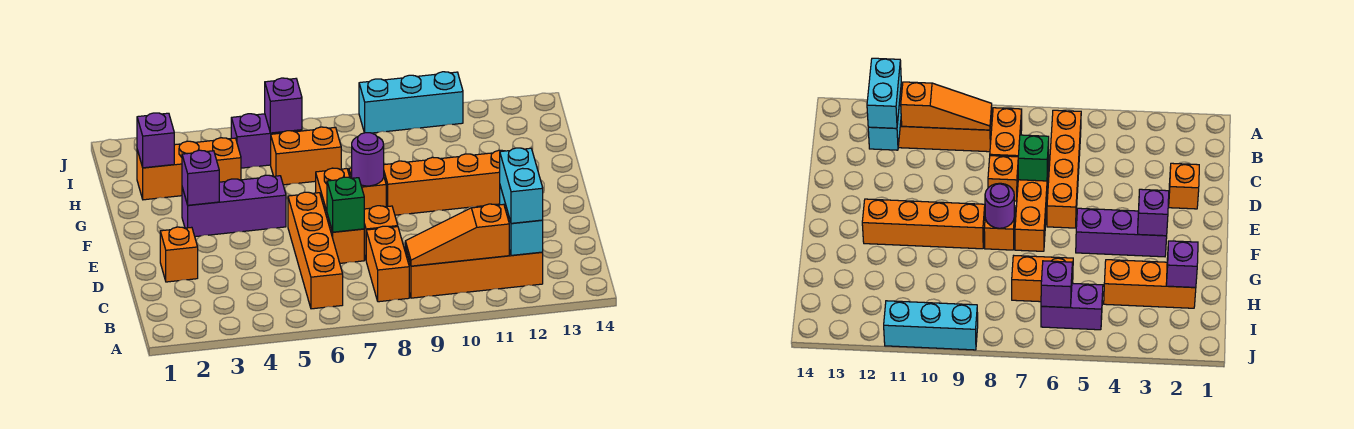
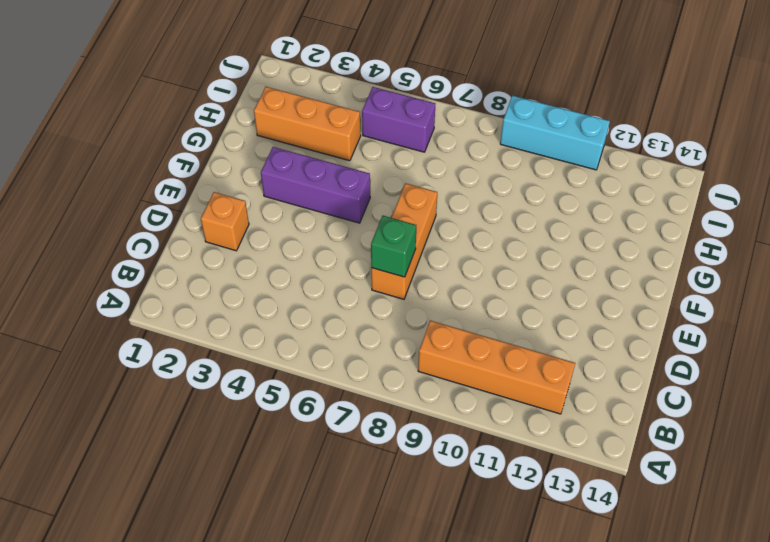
none -> orange brick B6:E6 level 1
none -> orange brick B8:C8 level 1
none -> orange brick D8 level 1

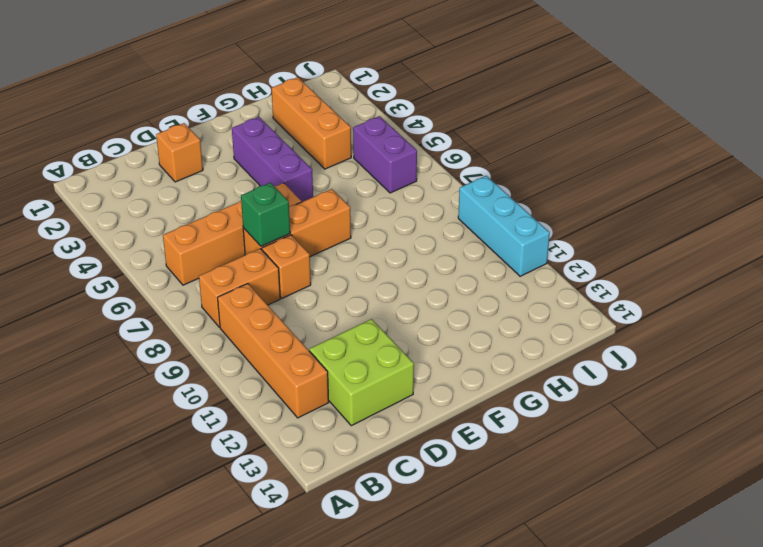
lime brick C12:D13 level 1 -> none
none -> orange brick F8 level 1
none -> orange brick F9:F12 level 1
none -> orange brick H6:H7 level 1

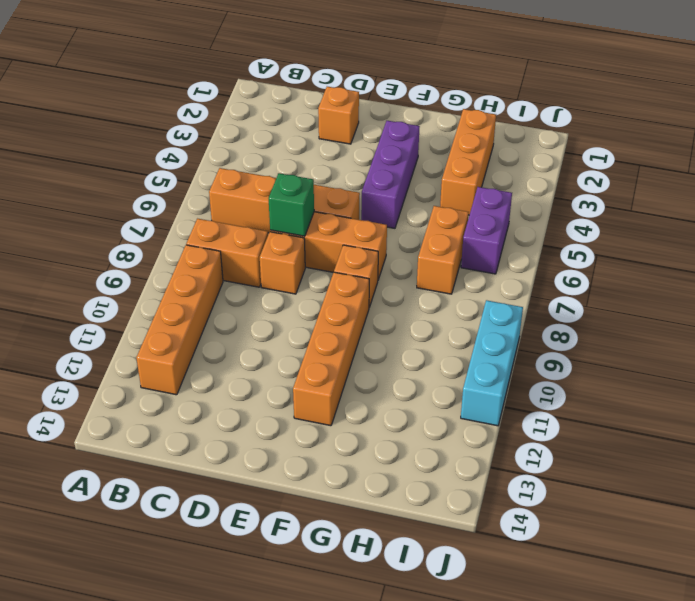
none -> orange slope B9:B11 level 2 top 11
none -> cyan brick B12:C12 level 2
none -> purple brick F3 level 2

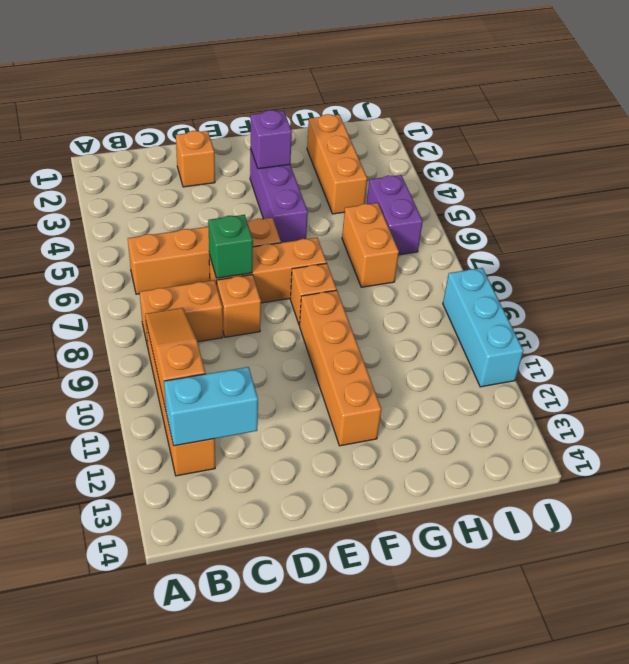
none -> purple round brick F8 level 2
none -> purple brick H2 level 2
none -> purple brick I6 level 2

